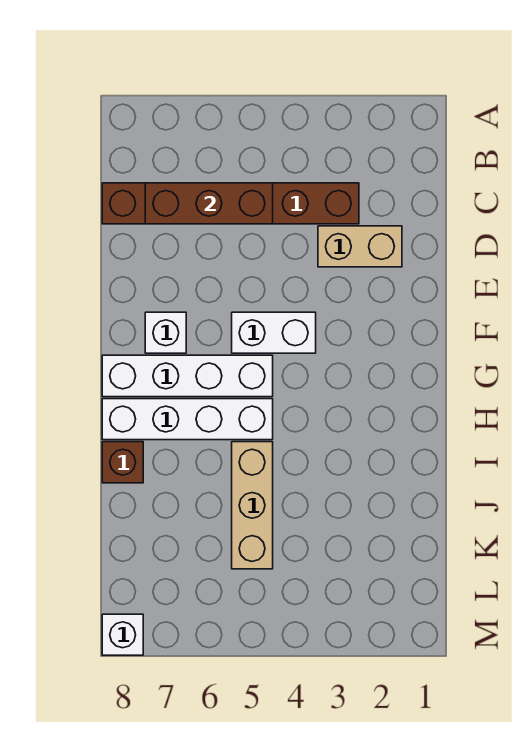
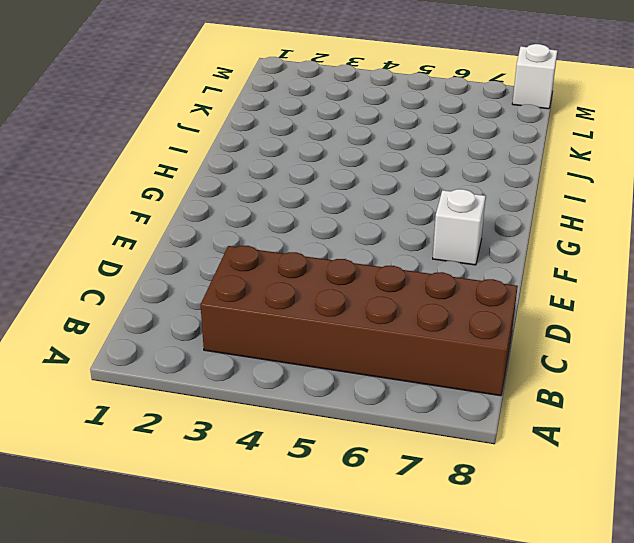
brown brick B3:C8 level 1 -> brown brick C3:C8 level 1
none -> tan brick D2:D3 level 1
none -> white brick F4:F5 level 1

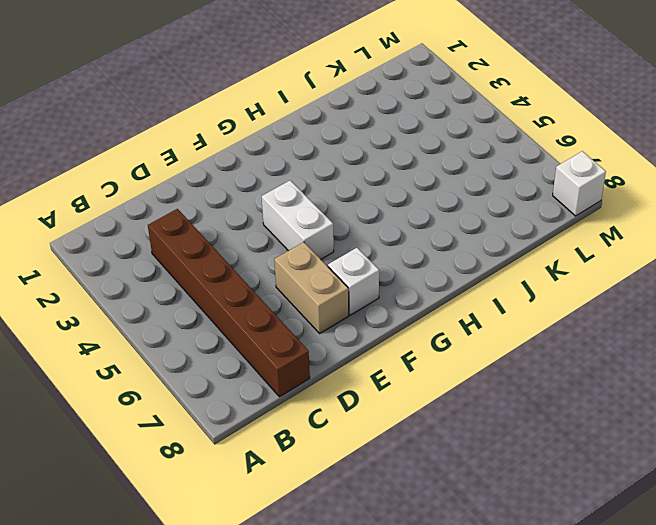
tan brick E6:E7 level 1 -> tan brick D2:D3 level 1
none -> white brick G5:G8 level 1
none -> white brick H5:H8 level 1

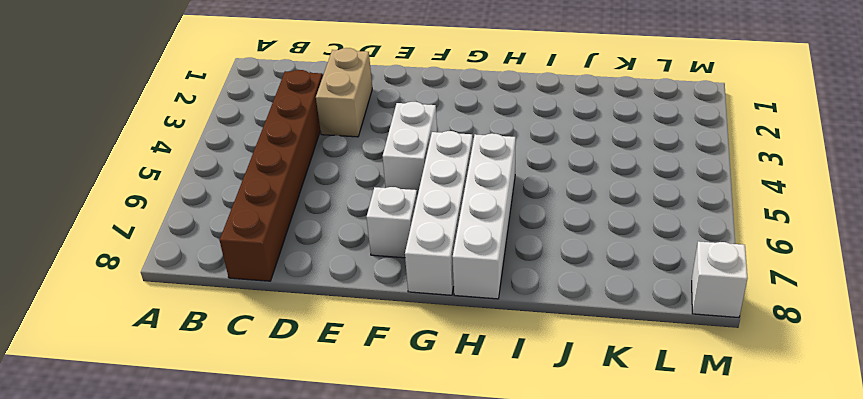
none -> tan brick I5:K5 level 1
none -> brown brick I8 level 1

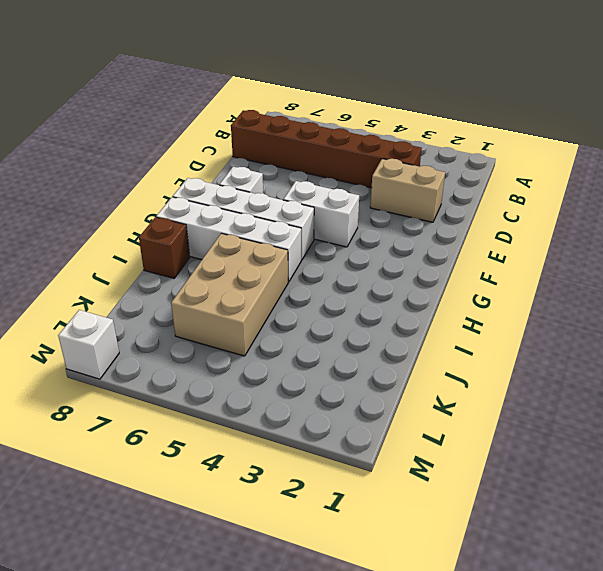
tan brick I5:K6 level 1 -> tan brick I5:K5 level 1
none -> brown brick C5:C7 level 2

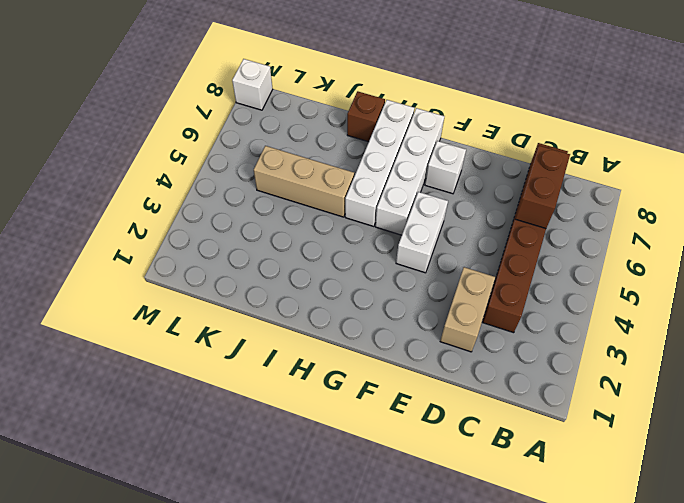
brown brick C6:C7 level 2 -> brown brick C5:C7 level 2

